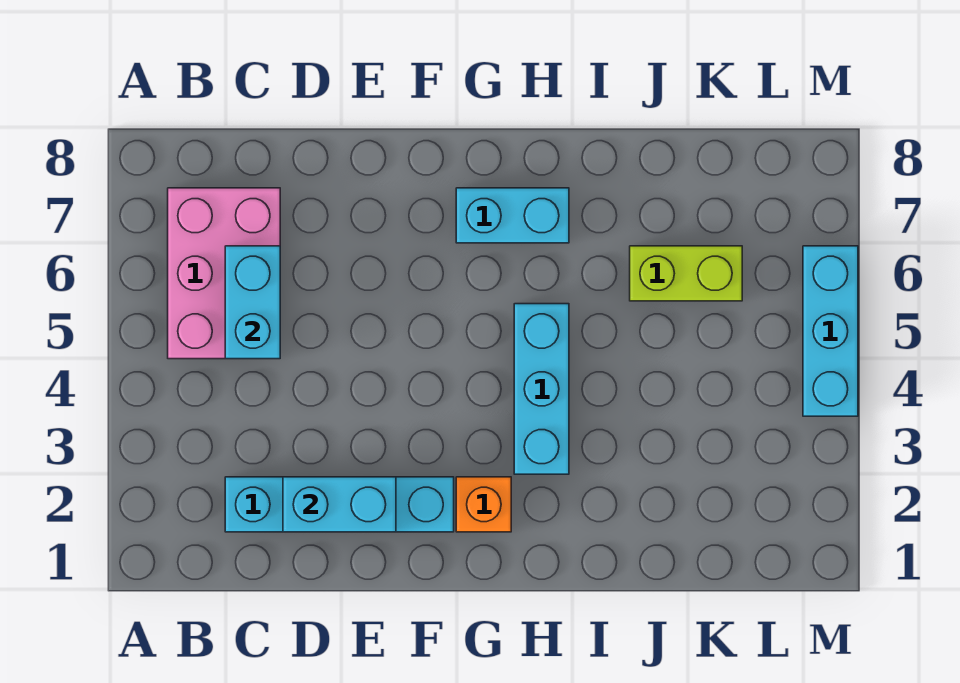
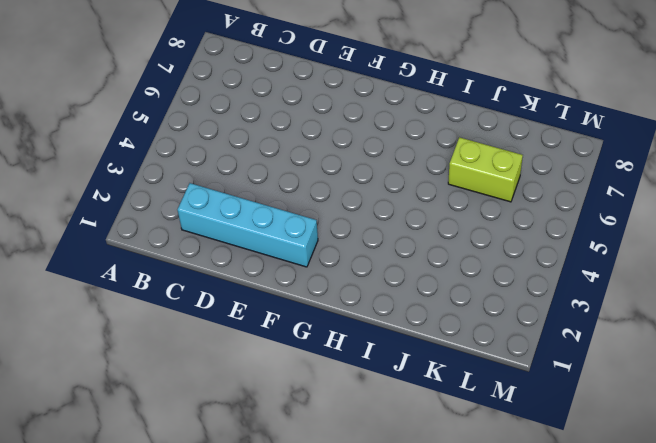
none -> pink brick B5:C7 level 1
none -> orange brick G2 level 1

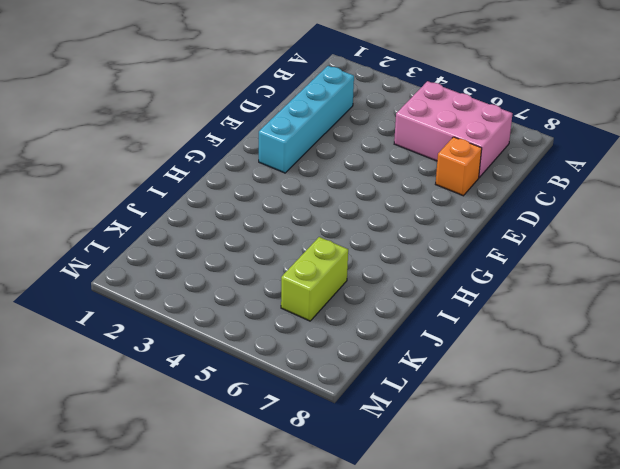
orange brick D7 level 1 -> orange brick G2 level 1
none -> cyan brick G7:H7 level 1
none -> cyan brick H3:H5 level 1

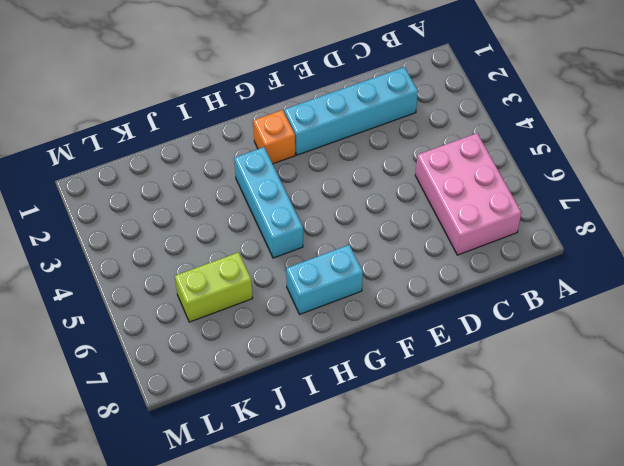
none -> cyan brick M4:M6 level 1
none -> cyan brick C5:C6 level 2

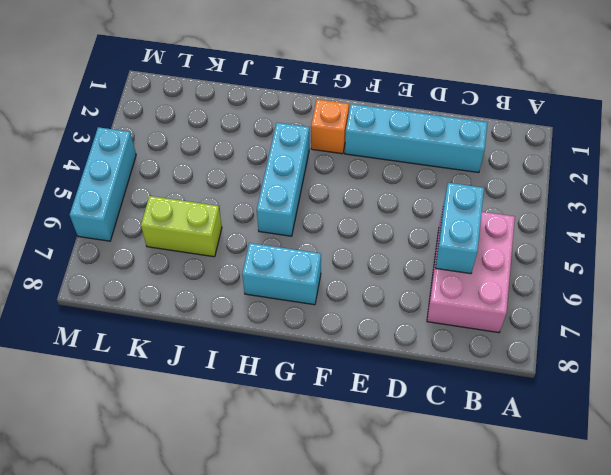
none -> cyan brick D2:E2 level 2

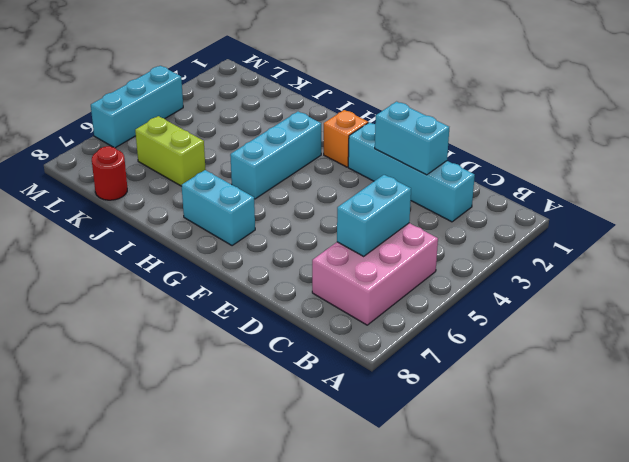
red round brick K8 level 1 -> none

